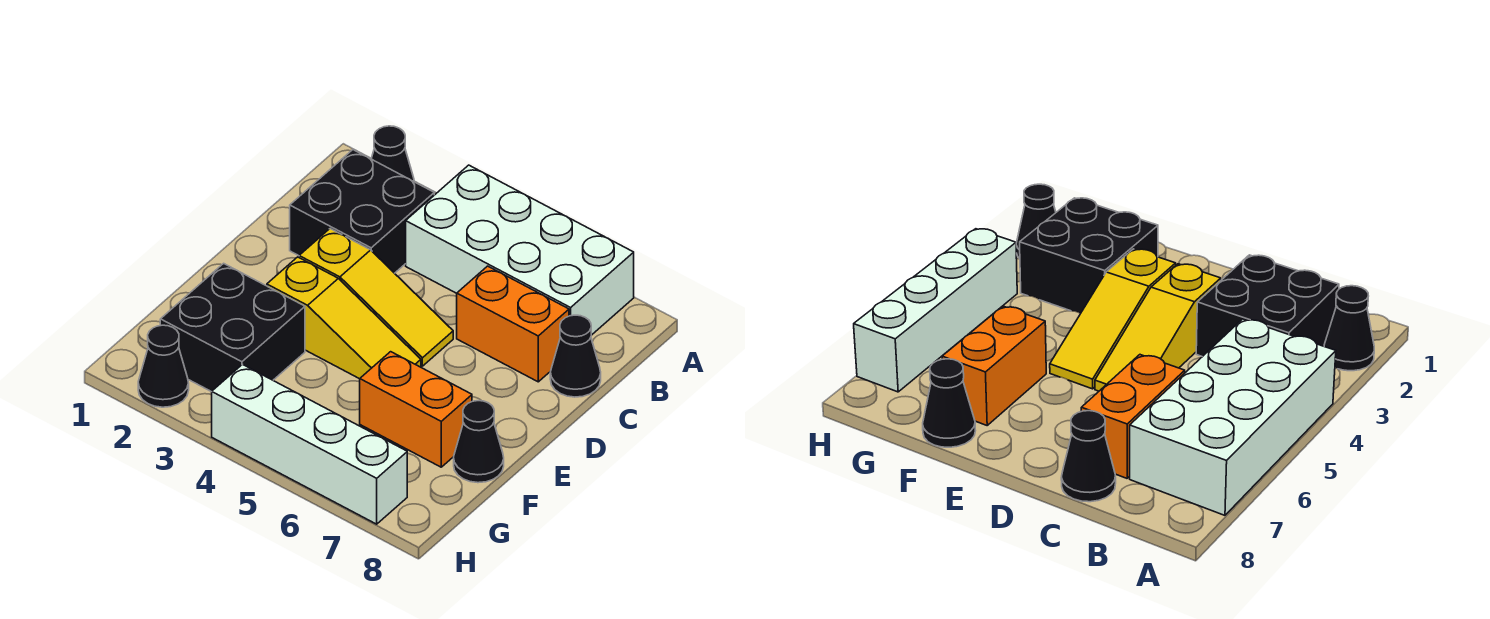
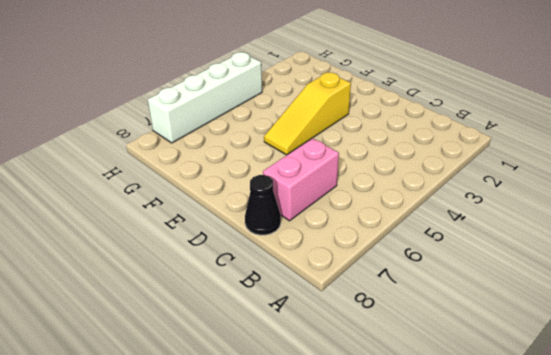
pink brick C6:C7 level 1 -> orange brick C6:C7 level 1
none -> black cone A2 level 1
none -> white brick A4:B7 level 1
none -> black brick B2:C3 level 1

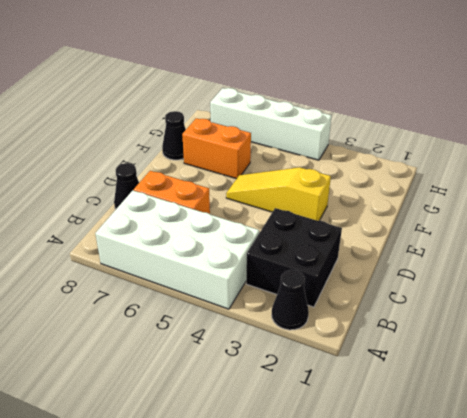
none -> yellow slope D3:D5 level 1 top 3
none -> black brick F2:G3 level 1
none -> black cone H2 level 1

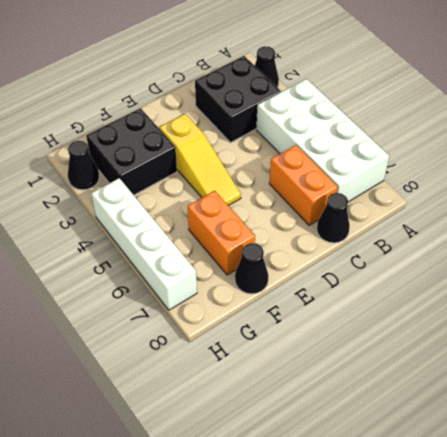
none -> yellow slope D3:D5 level 1 top 3

